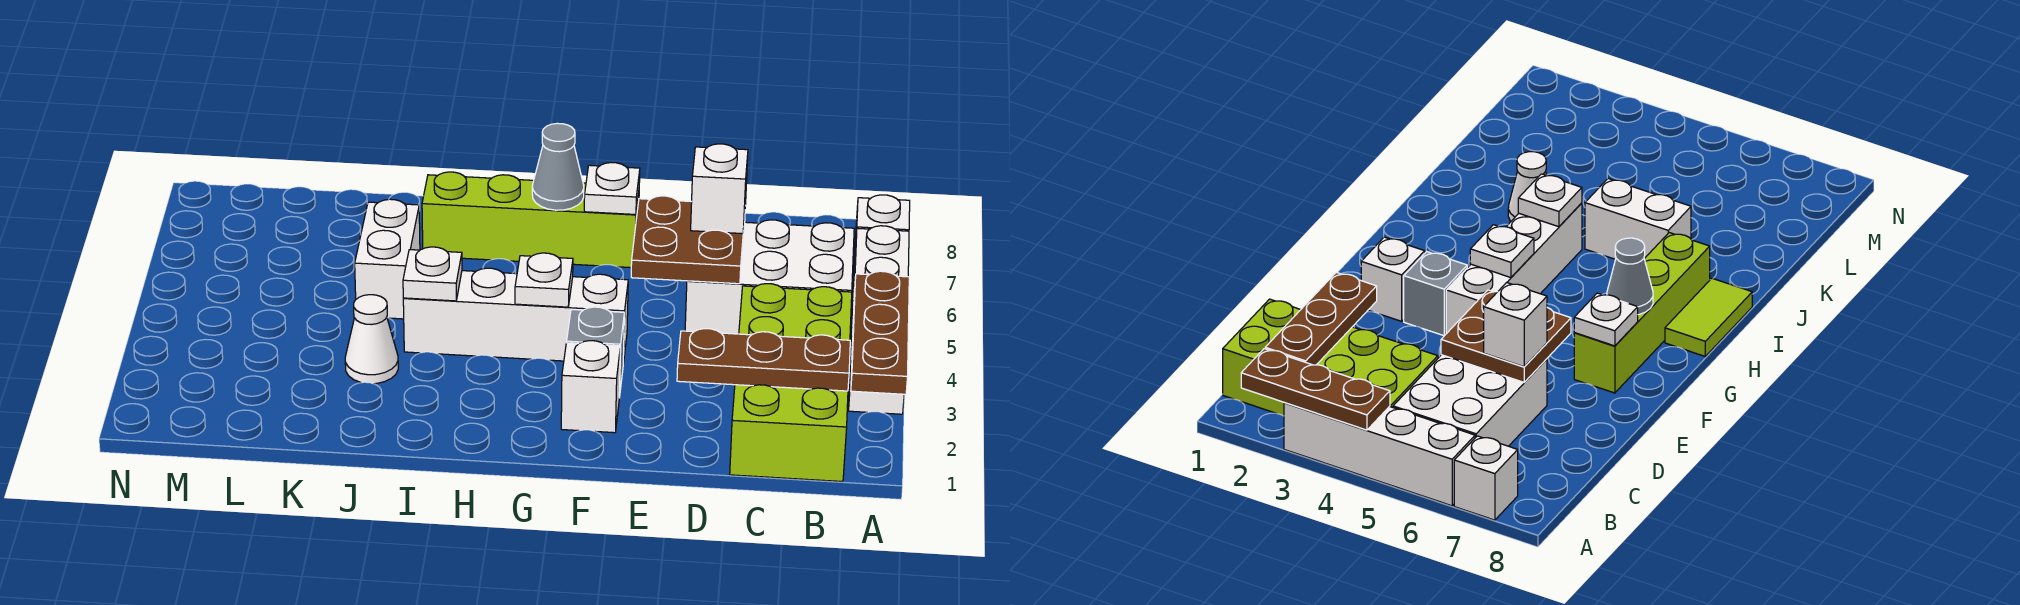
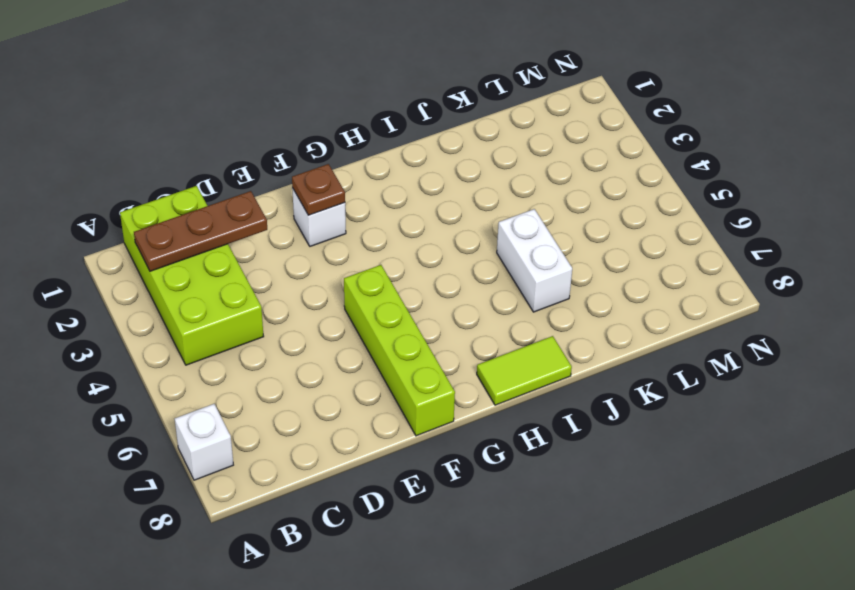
brown plate F2 level 2 -> none
lime brick F5:F8 level 1 -> lime brick F7:I7 level 1
none -> white brick A3:A6 level 1
none -> white brick B5:D6 level 1
none -> grey brick F3 level 1

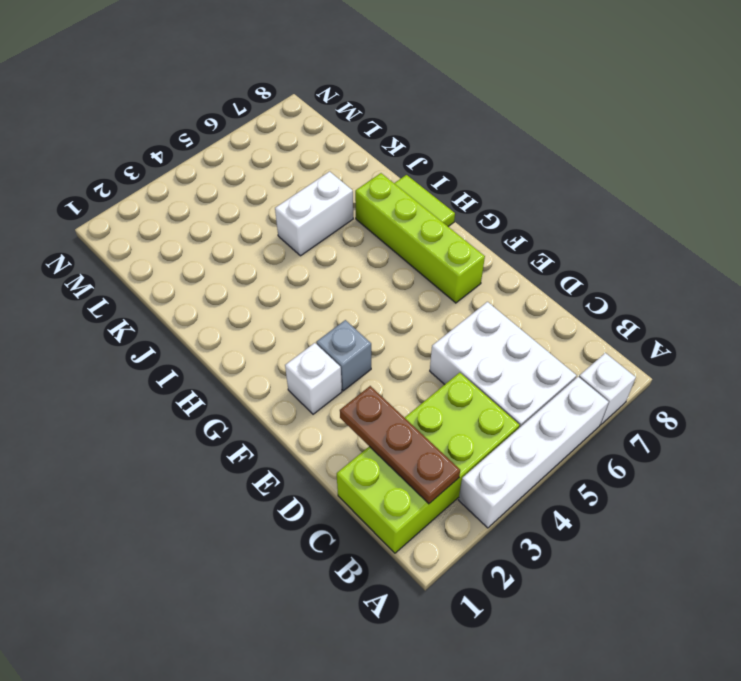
none -> white brick F4:I4 level 1
none -> white cone J3 level 1
none -> brown plate A2:A4 level 2

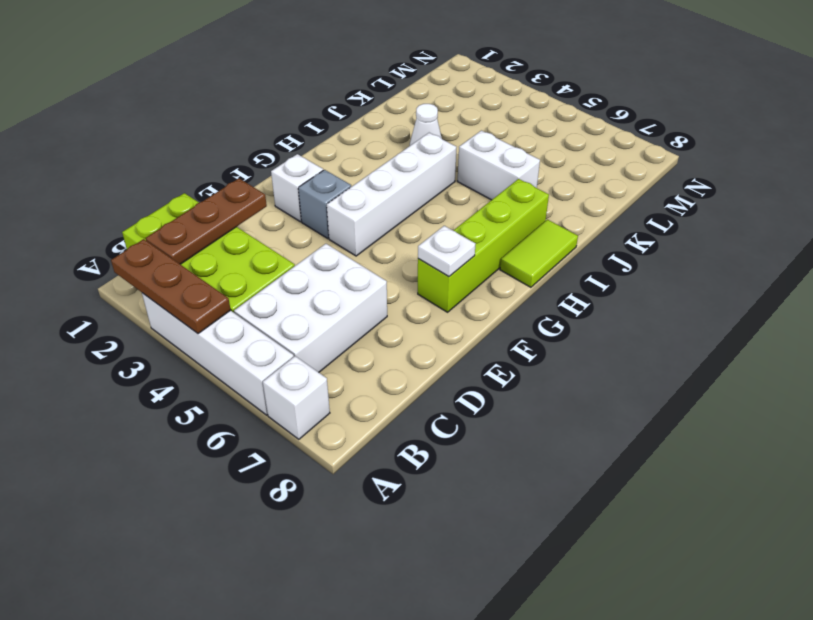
none -> brown plate D5:E6 level 2
none -> white plate G4 level 2
none -> grey cone G7 level 2

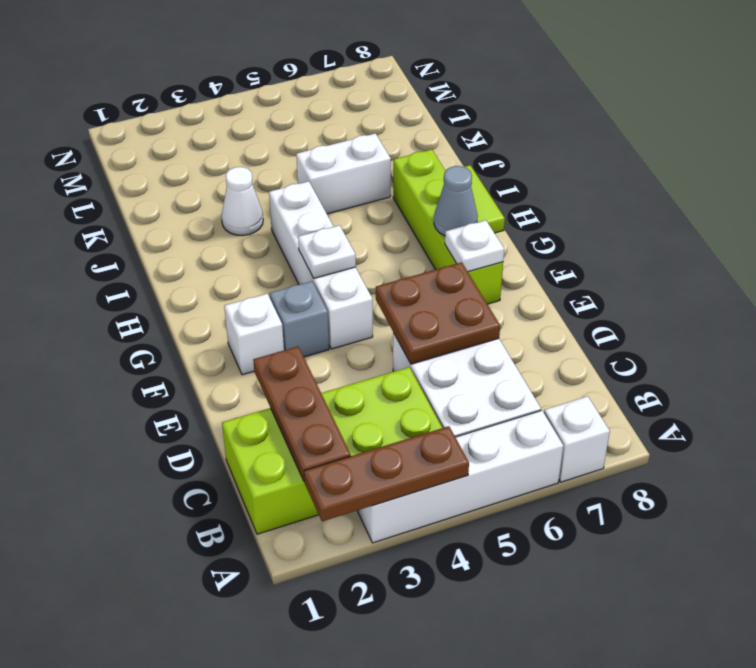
none -> white plate I4 level 2
none -> white brick D6 level 3

